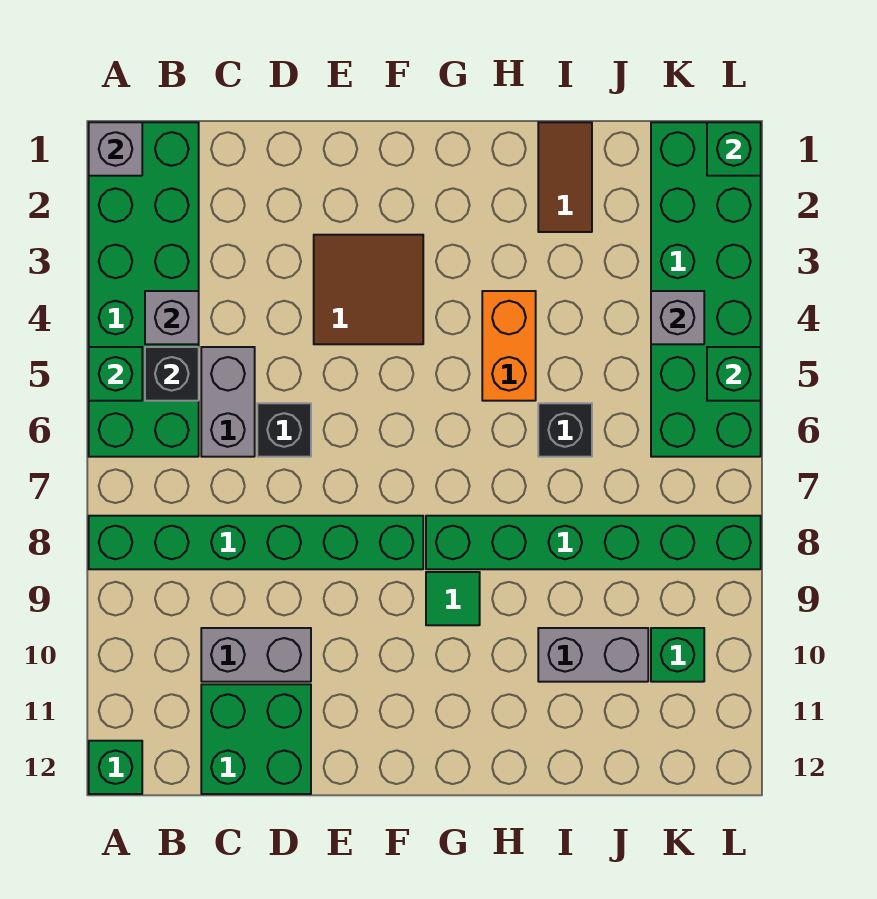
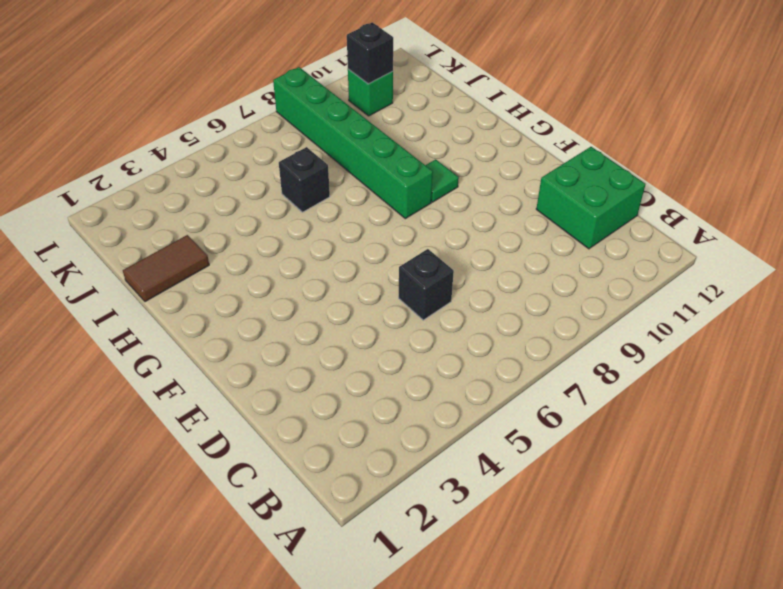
black brick K10 level 2 -> black brick B5 level 2
none -> green brick A1:B6 level 1
none -> green brick A8:F8 level 1
none -> green brick A12 level 1

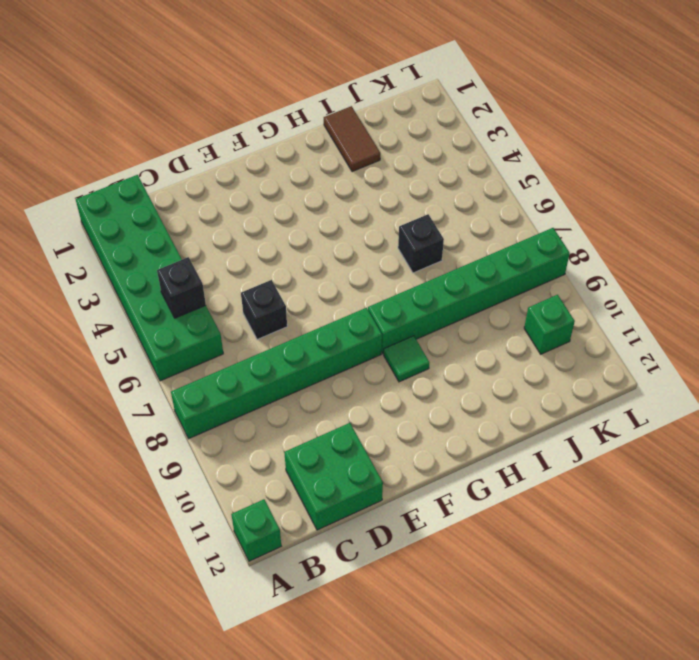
none -> grey brick C5:C6 level 1
none -> grey brick C10:D10 level 1
none -> brown tile E3:F4 level 1

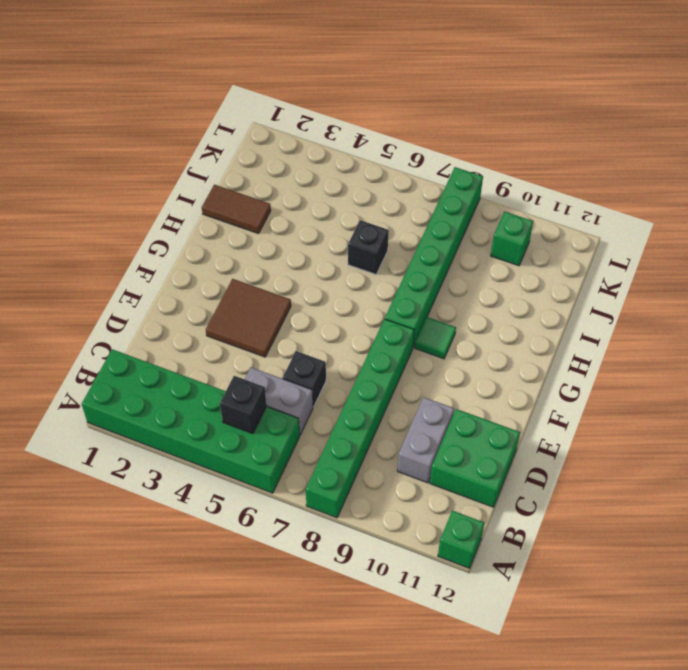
none -> orange brick H4:H5 level 1
none -> grey brick I10:J10 level 1
none -> green brick K1:L6 level 1

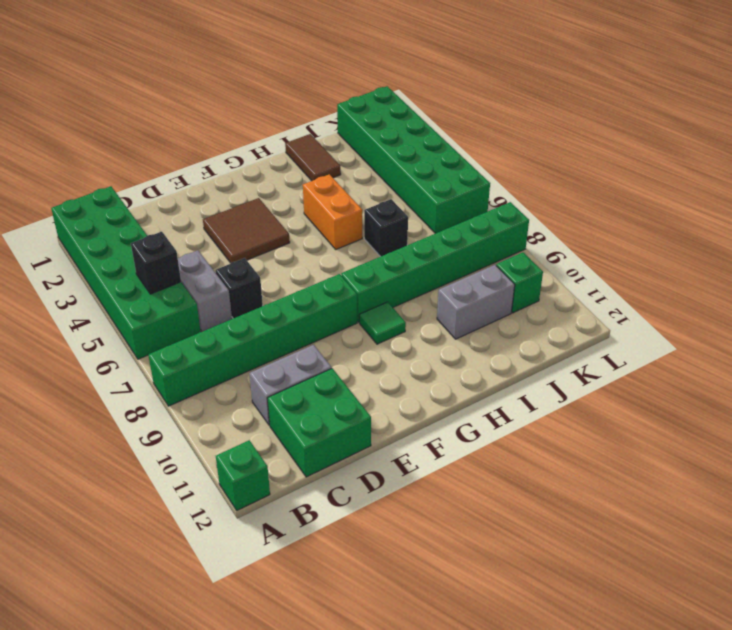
none -> grey brick A1 level 2
none -> green brick A5 level 2
none -> grey brick B4 level 2

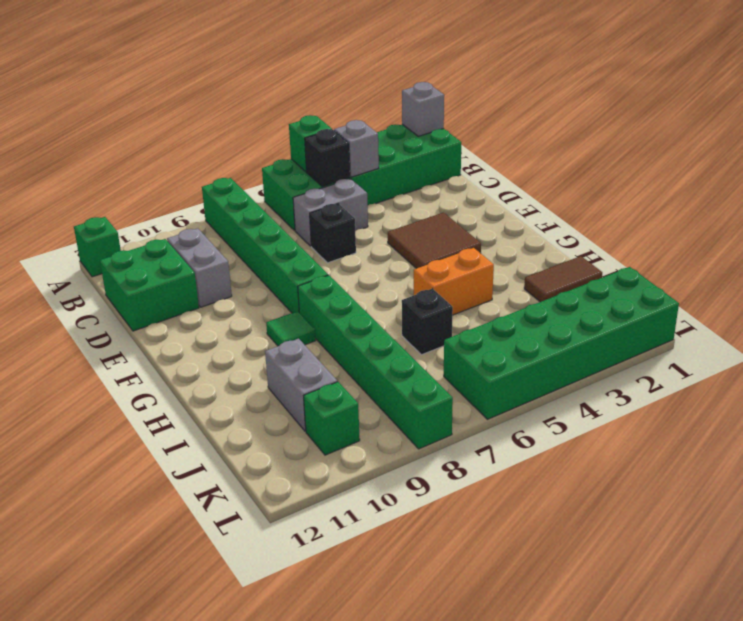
none -> grey brick K4 level 2
none -> green brick L1 level 2
none -> green brick L5 level 2

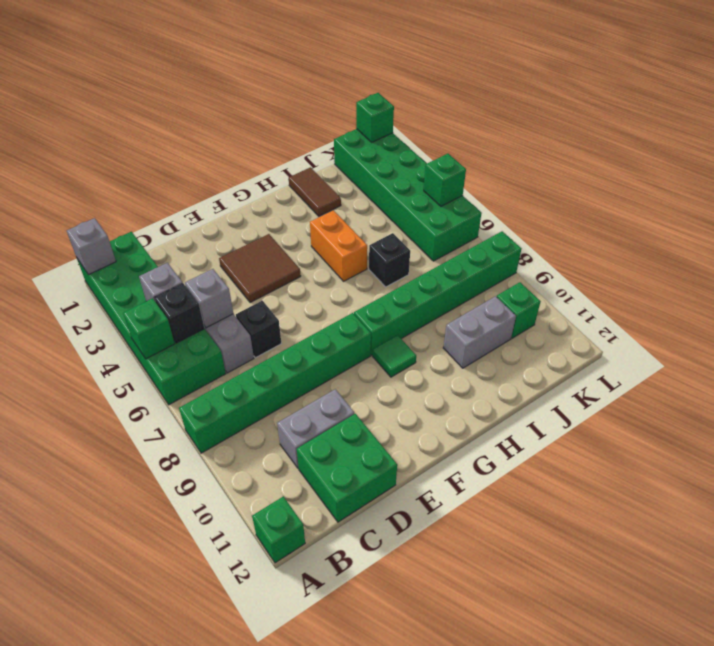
grey brick C5 level 2 -> grey brick K4 level 2

